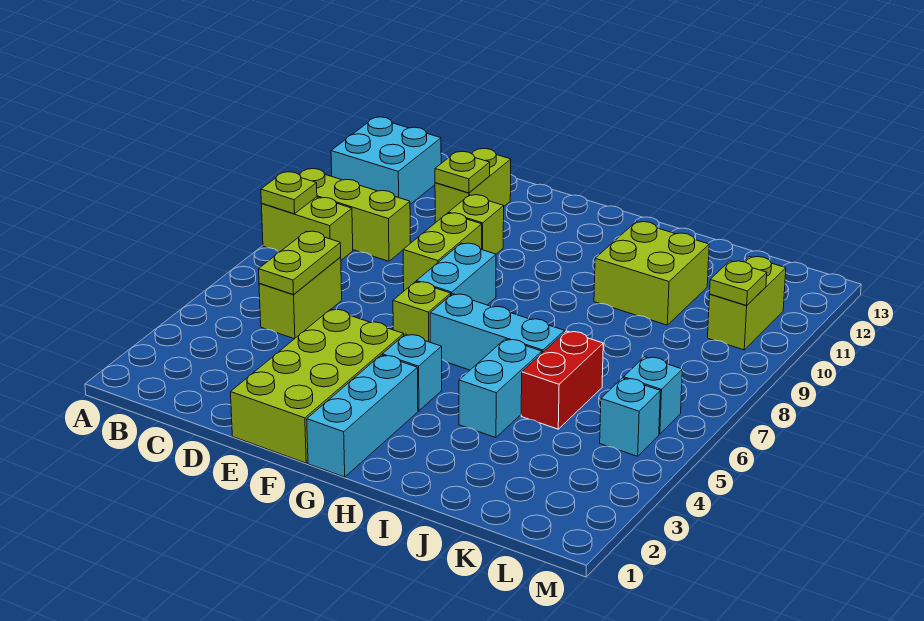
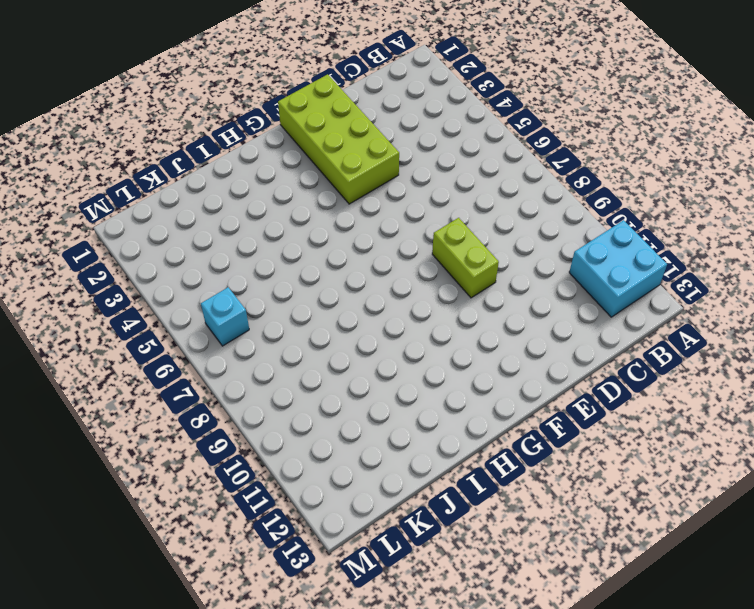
none -> lime brick A8:B8 level 1
none -> lime brick A9:C9 level 1
none -> lime brick C5:C6 level 1

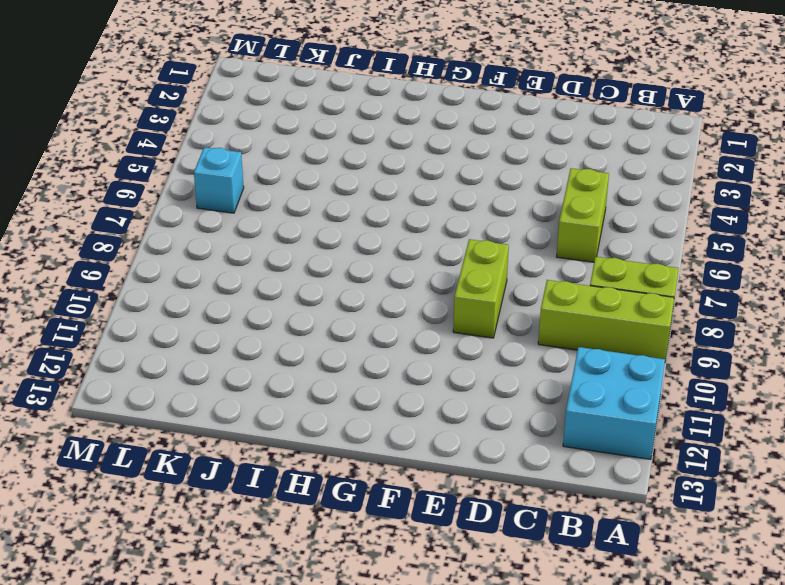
none -> lime brick D11:D12 level 1
none -> lime brick E1:F4 level 1
none -> lime brick E10 level 1

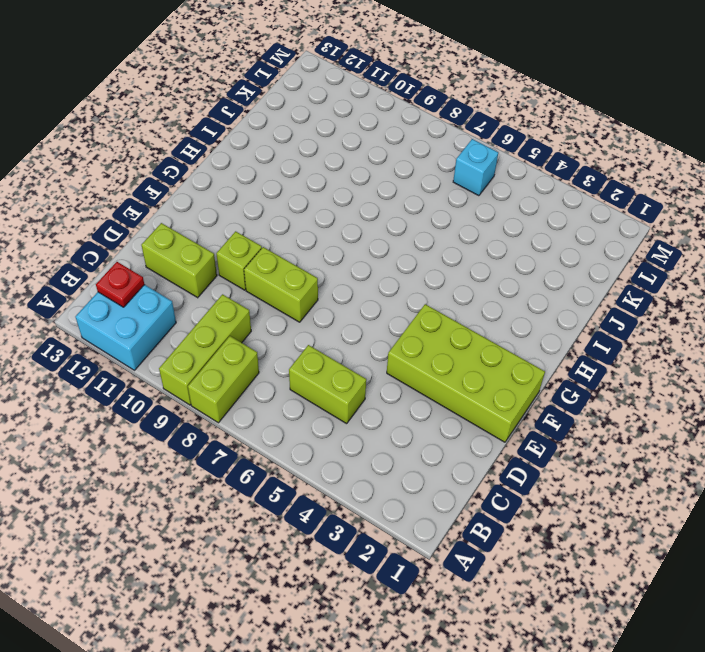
red plate B12 level 2 -> none
none -> lime brick F6 level 1
none -> cyan brick F7:F8 level 1
none -> cyan brick G1:G3 level 1

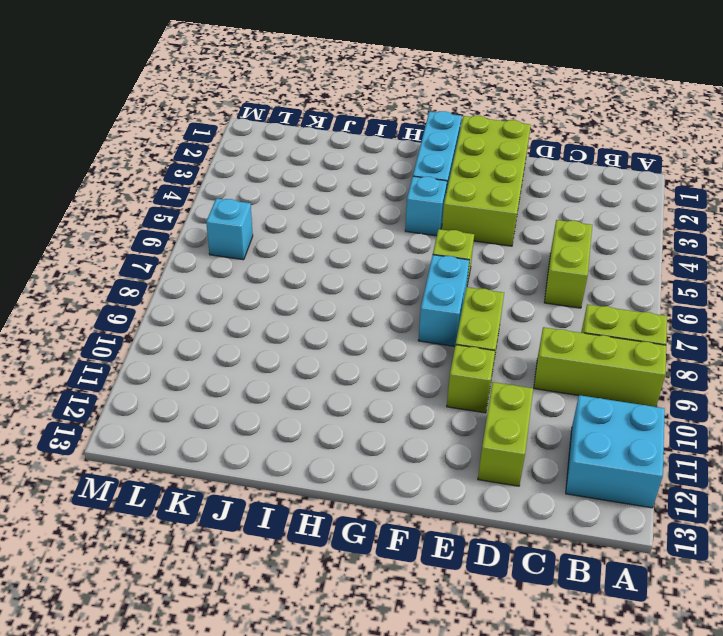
none -> cyan brick G6:I6 level 1
none -> cyan brick I4:I5 level 1
none -> lime brick I10:J11 level 1

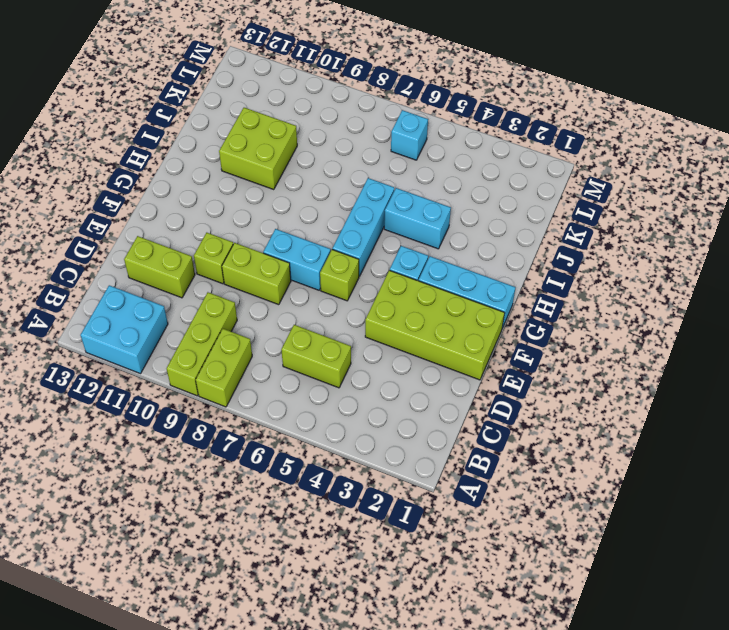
none -> red brick J5:J6 level 1
none -> cyan brick L5 level 1
none -> lime brick L10:L11 level 1

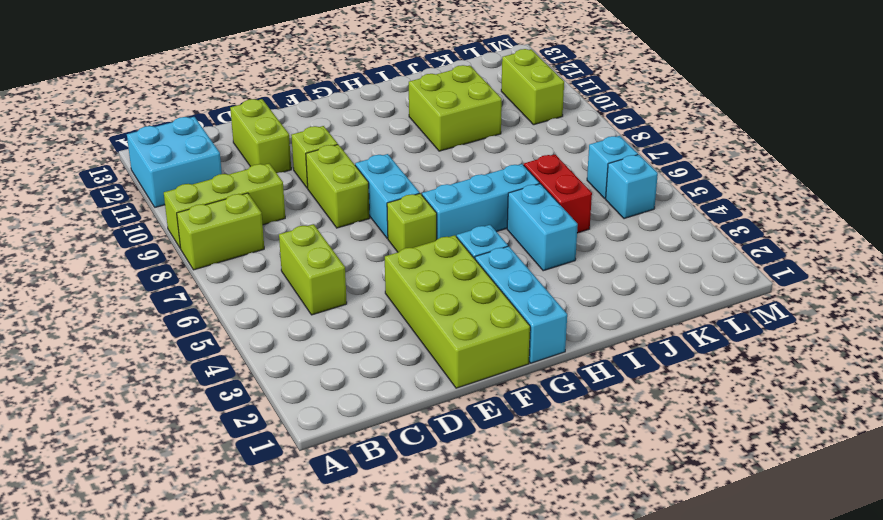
none -> lime plate A8 level 2
none -> lime plate C5:C6 level 2
none -> lime plate D11 level 2

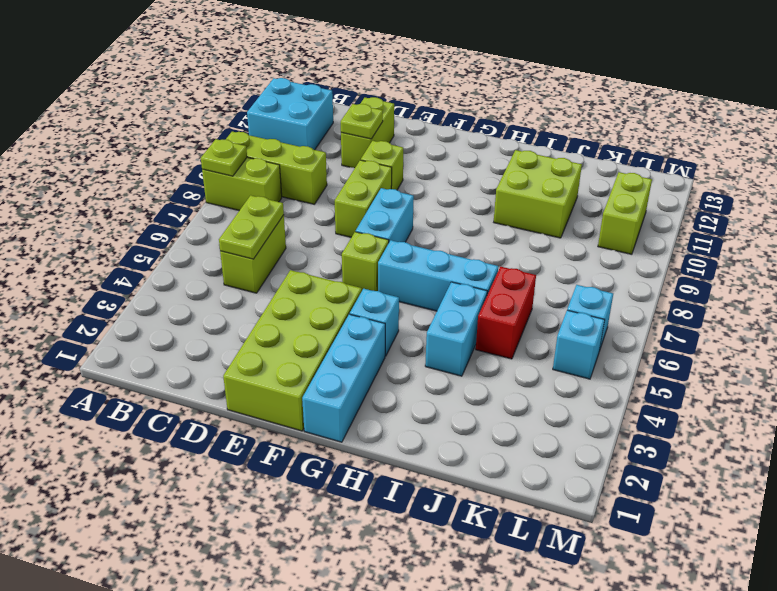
none -> lime plate L10 level 2

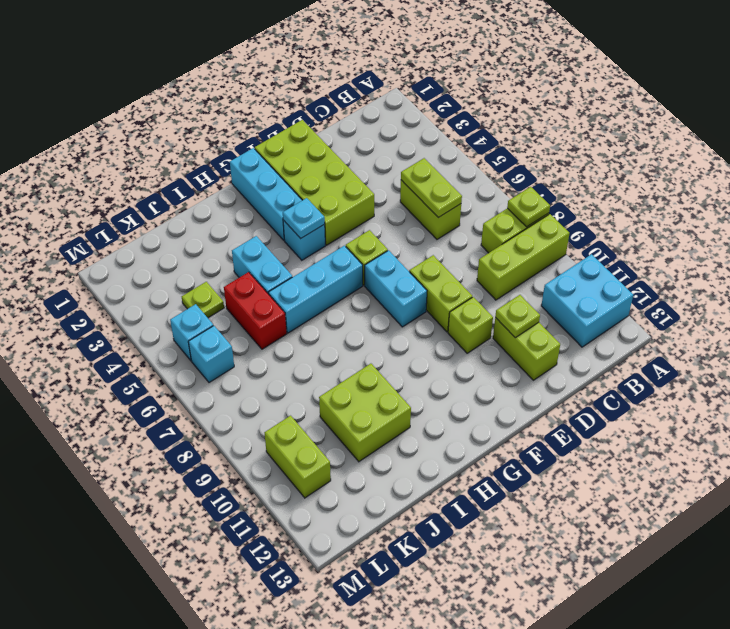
cyan plate G4 level 2 -> none
lime plate K4 level 1 -> lime plate L10 level 2

